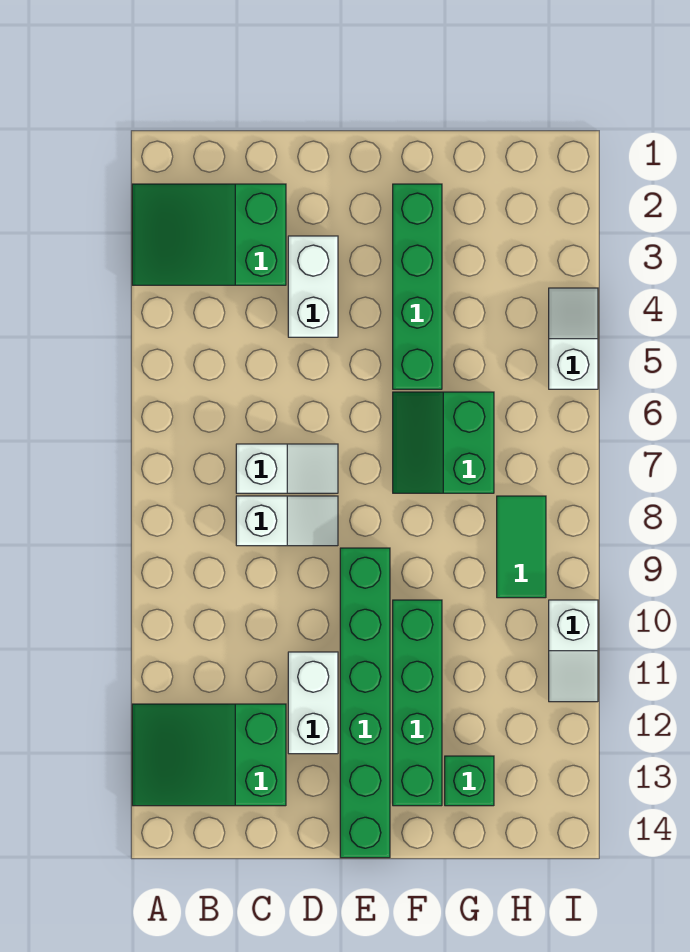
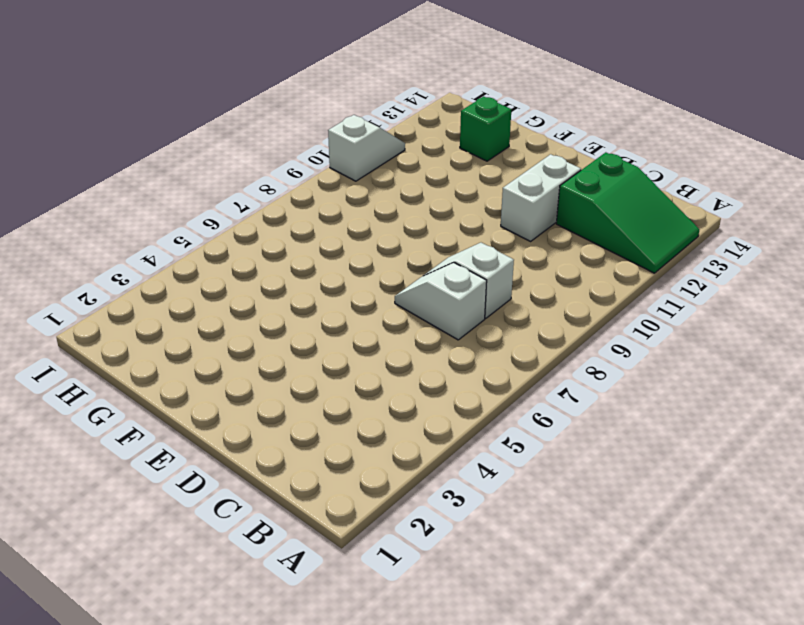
none -> green slope A2:C3 level 1 top C
none -> white brick D3:D4 level 1
none -> green brick E9:E14 level 1

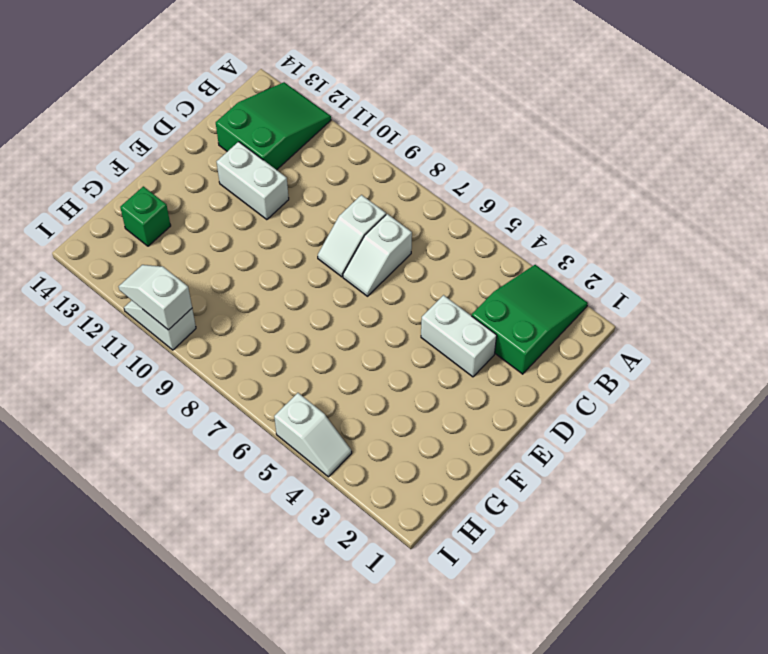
white slope I10:I11 level 2 top 10 -> none
none -> green brick E9:E14 level 1
none -> green brick F2:F5 level 1
none -> green slope F6:G7 level 1 top G

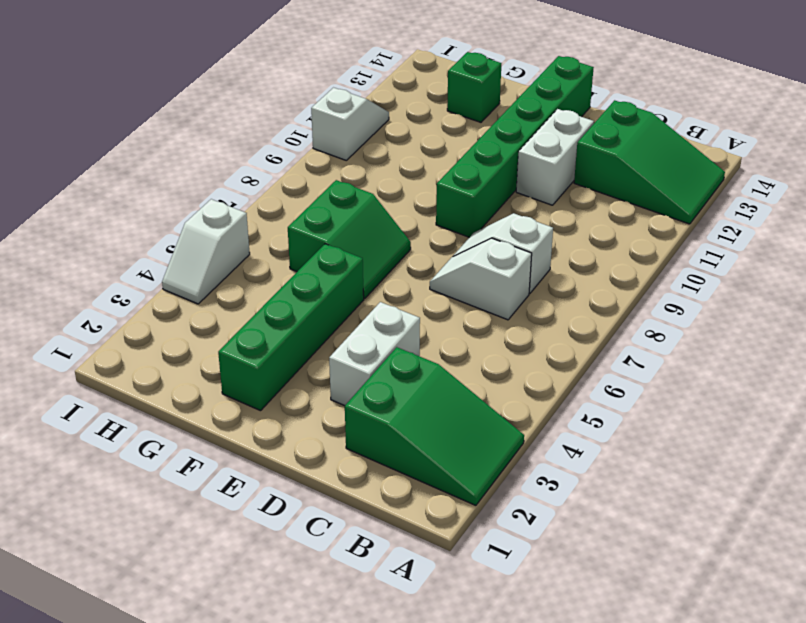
none -> green brick F10:F13 level 1
none -> green tile H8:H9 level 1

